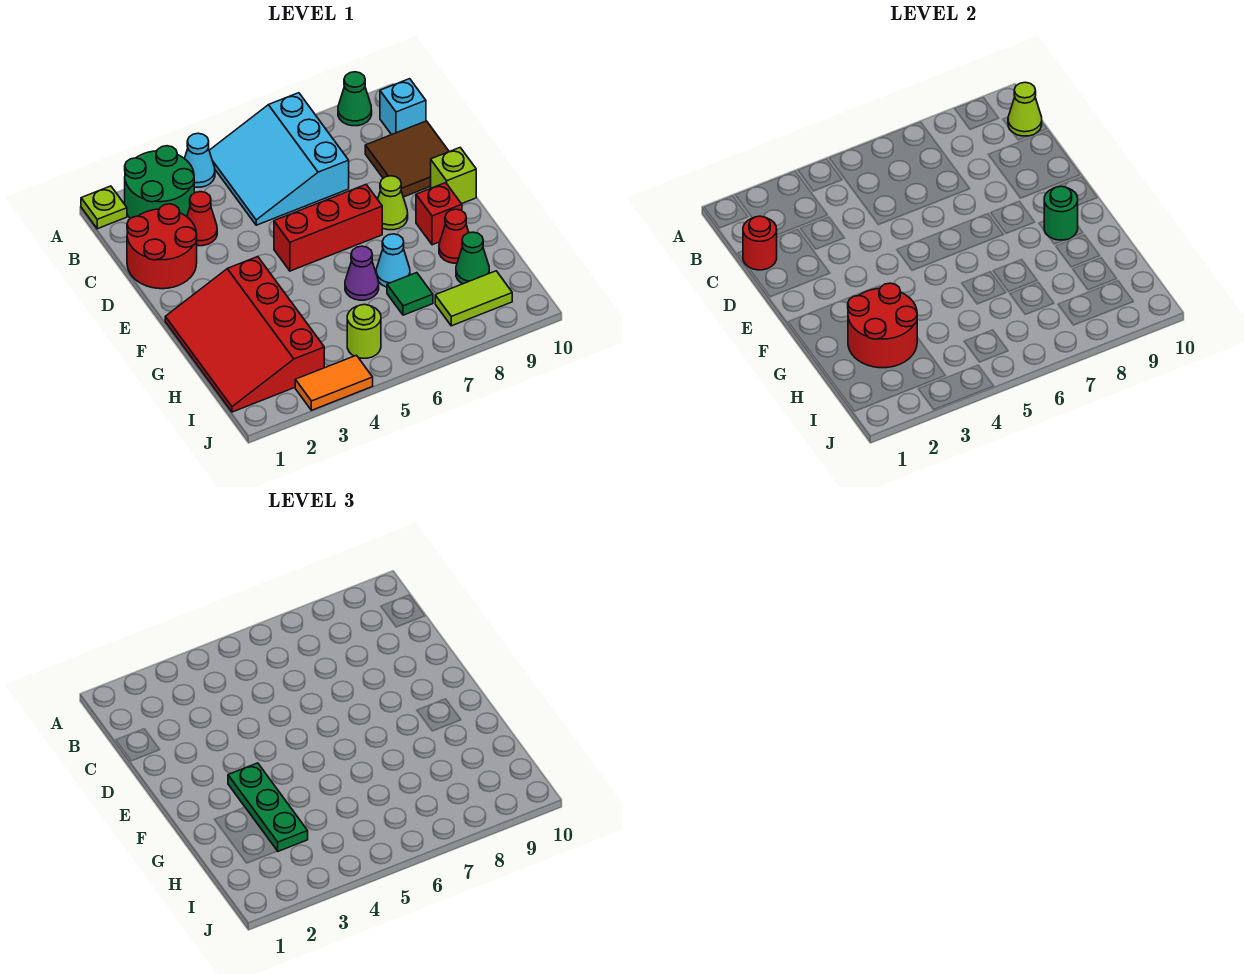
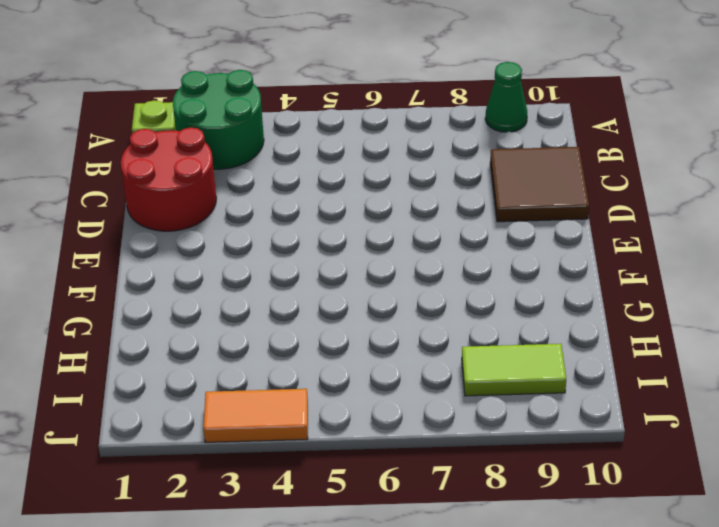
none -> cyan cone A4 level 1
none -> cyan slope A5:C7 level 1 top 7
none -> cyan brick B10 level 1

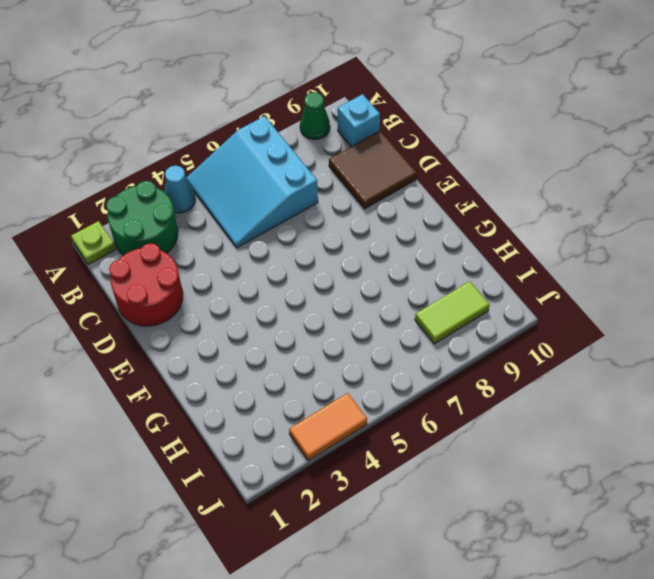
none -> red cone C3 level 1
none -> red brick E5:E7 level 1
none -> lime cone E8 level 1

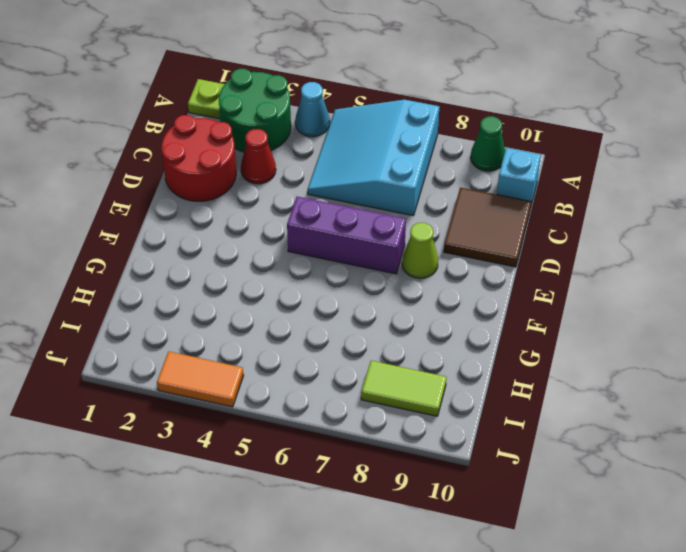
purple brick E5:E7 level 1 -> red brick E5:E7 level 1
none -> lime brick E10 level 1
none -> red slope F1:I3 level 1 top 3
none -> red brick F9 level 1

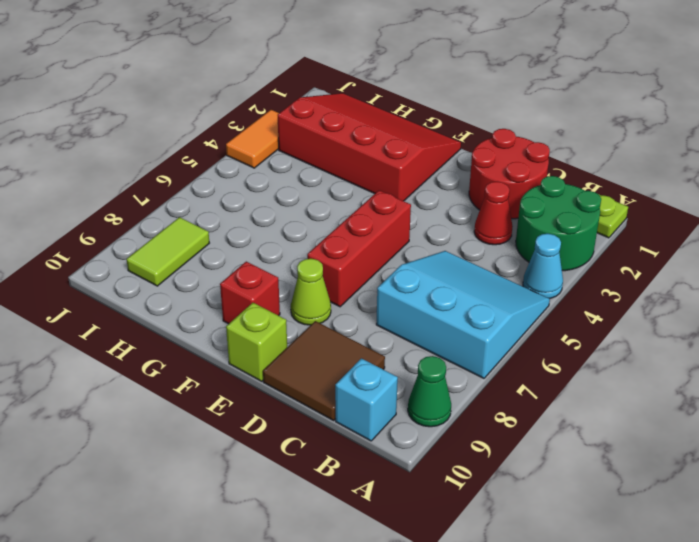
none -> purple cone G6 level 1
none -> cyan cone G7 level 1
none -> red cone G9 level 1

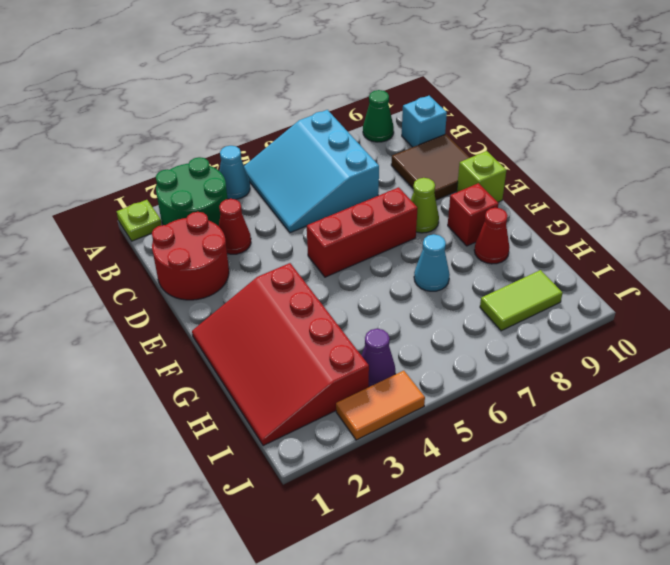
purple cone I4 level 1 -> purple cone G6 level 1
none -> green tile H7 level 1
none -> green cone H9 level 1
none -> lime round brick I5 level 1

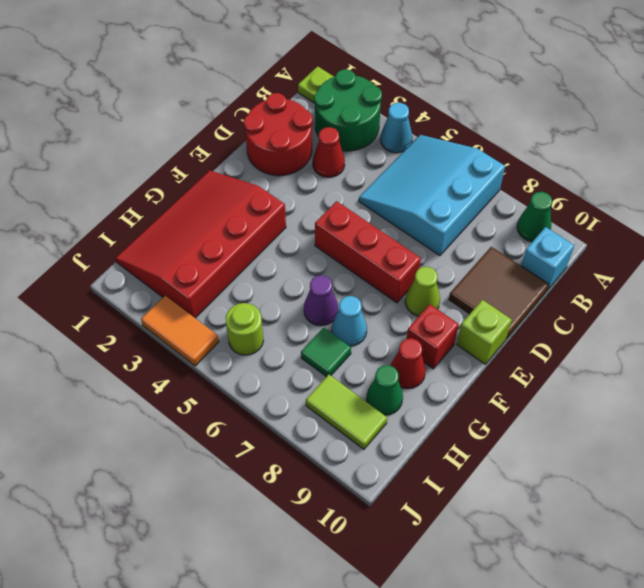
none -> lime cone B10 level 2
none -> red round brick C1 level 2
none -> green round brick F9 level 2

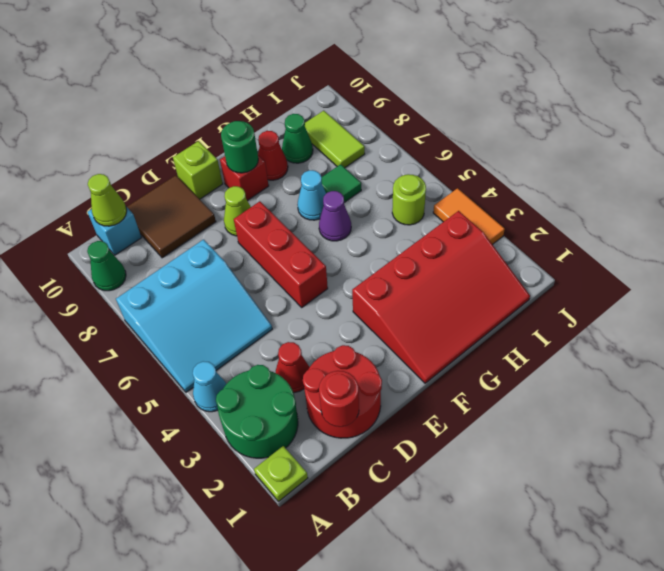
none -> red round brick G2:H3 level 2
none -> green plate F3:H3 level 3

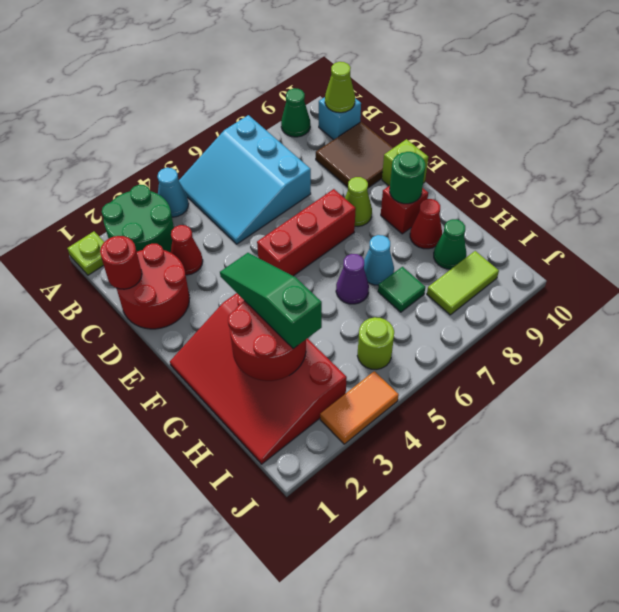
green slope F3:H3 level 3 top H -> green plate F3:H3 level 3

